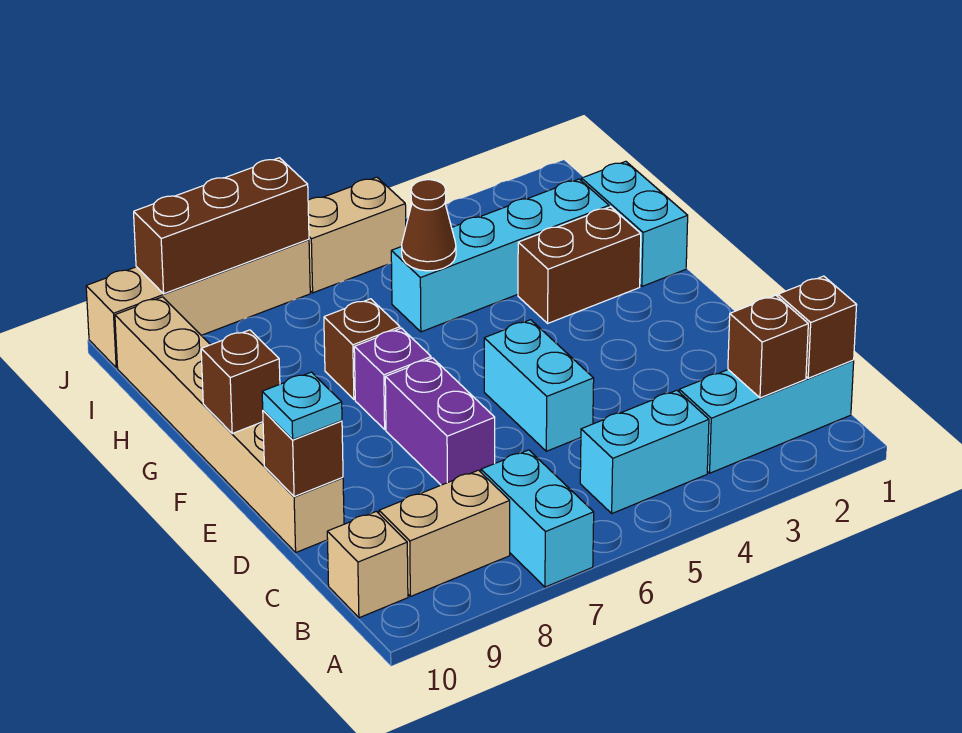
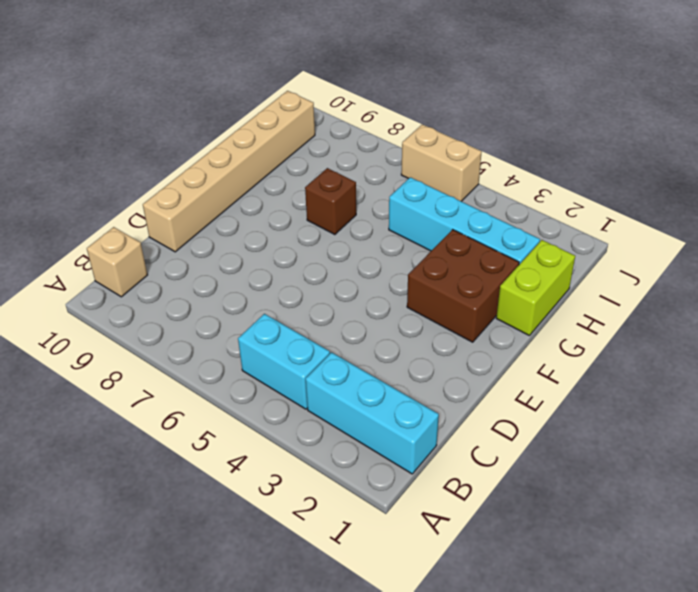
brown brick F2:G3 level 1 -> brown brick G2:G3 level 1
lime brick G1:H1 level 1 -> cyan brick G1:H1 level 1
none -> cyan brick A7:B7 level 1
none -> tan brick B8:B9 level 1
none -> cyan brick D5:E5 level 1

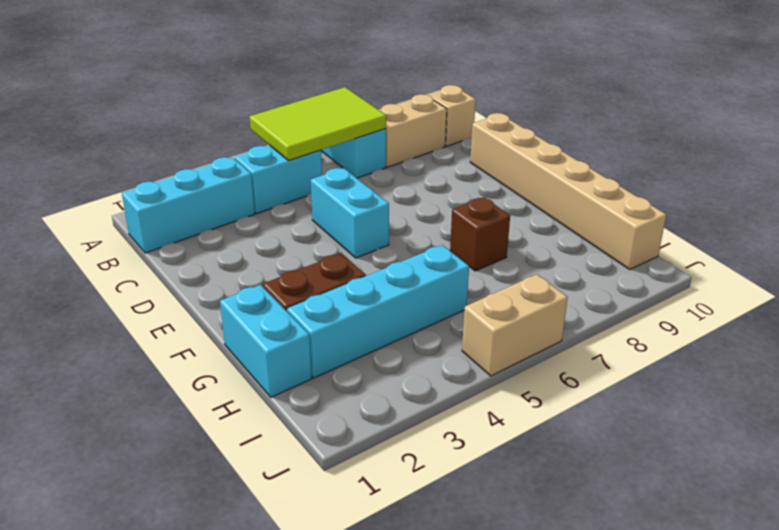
lime tile A5:B7 level 2 -> none
none -> purple brick D7:E7 level 1
none -> purple brick F7 level 1
none -> tan brick J7:J10 level 1

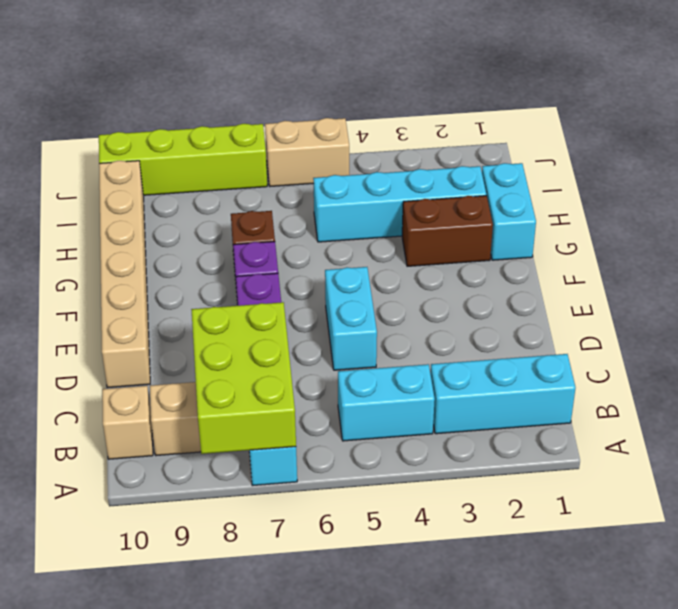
lime brick A7:C8 level 2 -> none
lime brick J7:J10 level 1 -> tan brick J7:J10 level 1
none -> brown brick B1 level 2
none -> brown brick B2 level 2
none -> brown brick D10 level 2

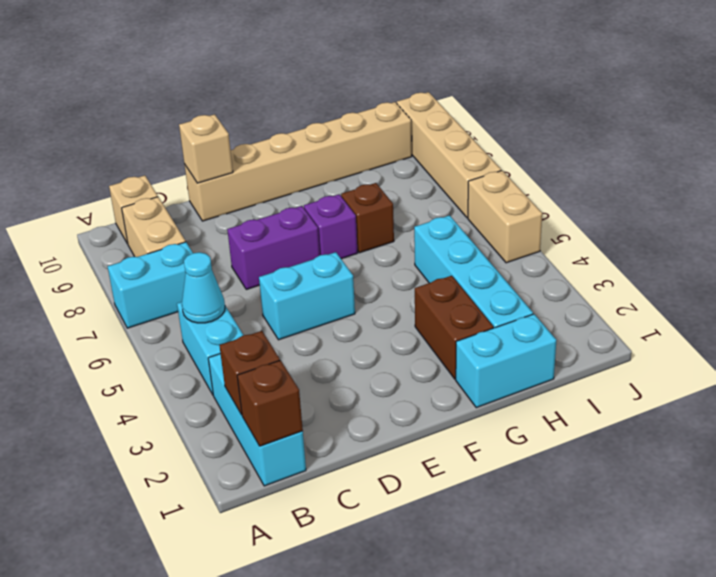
cyan cone B5 level 2 -> none
tan brick D10 level 2 -> brown brick D10 level 2
none -> brown brick F10 level 2
none -> brown cone H5 level 2
none -> brown brick J7:J9 level 2

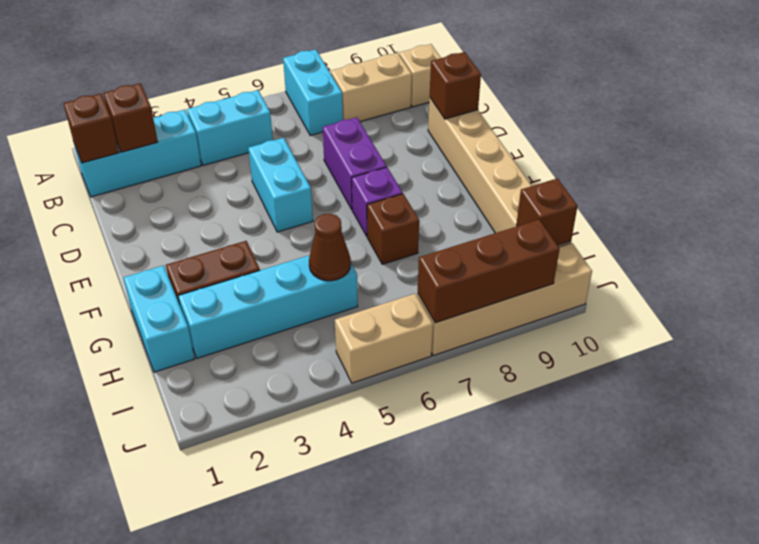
brown brick I10 level 2 -> brown brick F10 level 2
none -> cyan plate D10 level 3

